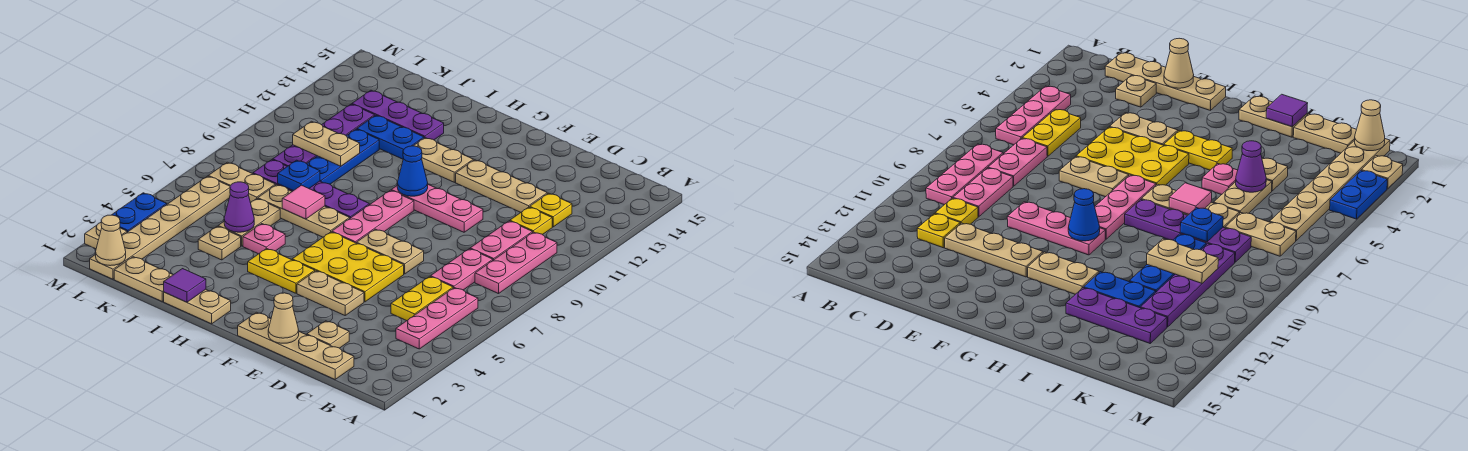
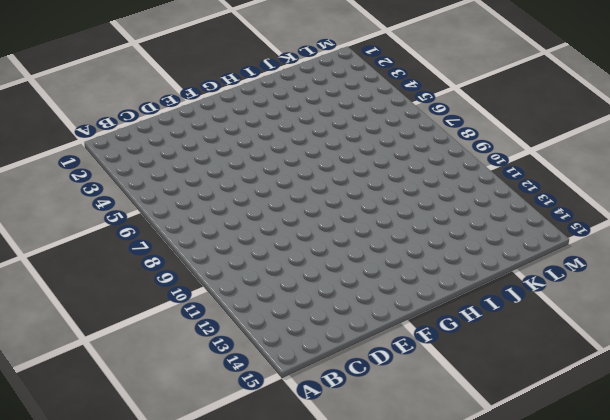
none -> pink plate B4:B6 level 1
none -> pink plate B8:B10 level 1
none -> tan plate C1:F1 level 1
none -> yellow plate C5:C6 level 1

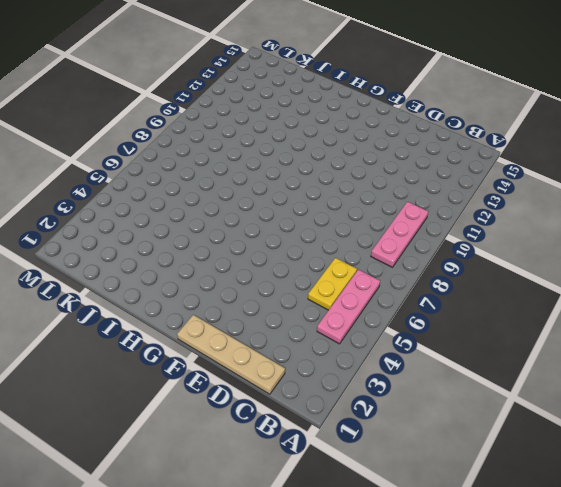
none -> pink plate C7:C8 level 1
none -> pink plate C9:C10 level 1
none -> yellow plate C11 level 1
none -> yellow plate C12 level 1

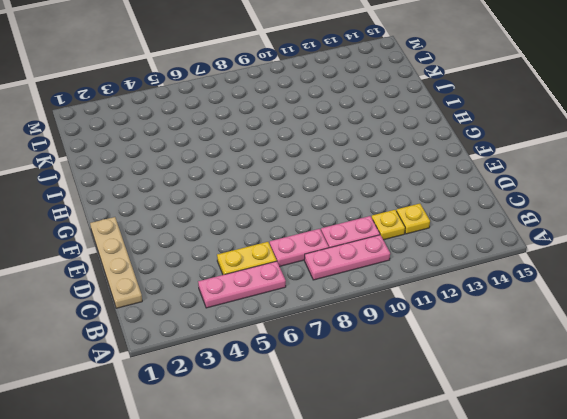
none -> tan plate D2 level 1
none -> tan plate D12:F12 level 1
none -> tan plate E4:F4 level 1
none -> yellow plate E5:G6 level 1

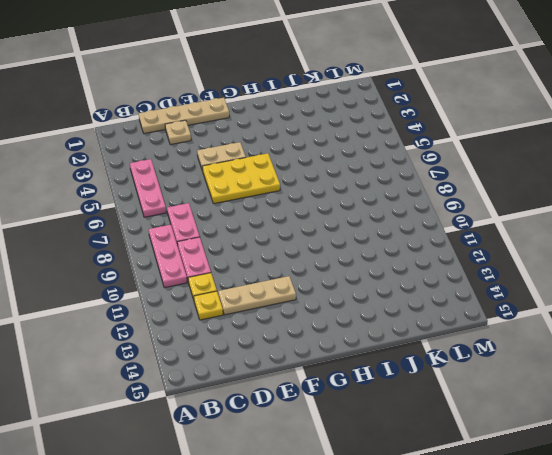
none -> yellow plate C5:C6 level 1
none -> tan plate E7:F7 level 1
none -> pink plate E10:G10 level 1
none -> yellow plate G4:H4 level 1

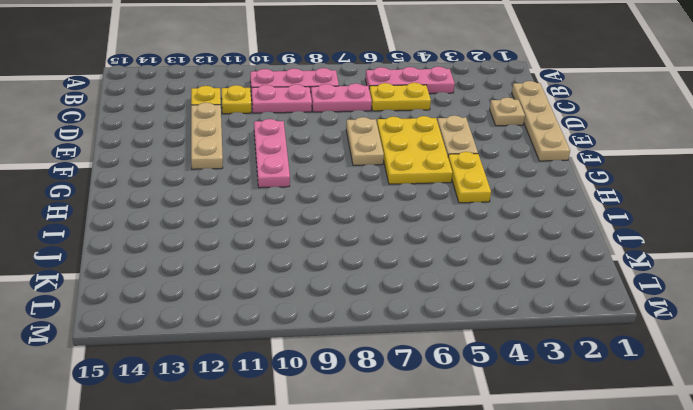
none -> pink plate G7:G9 level 1
none -> tan plate G12:H12 level 1
none -> tan plate H1:I1 level 1
none -> tan plate H7:J7 level 1

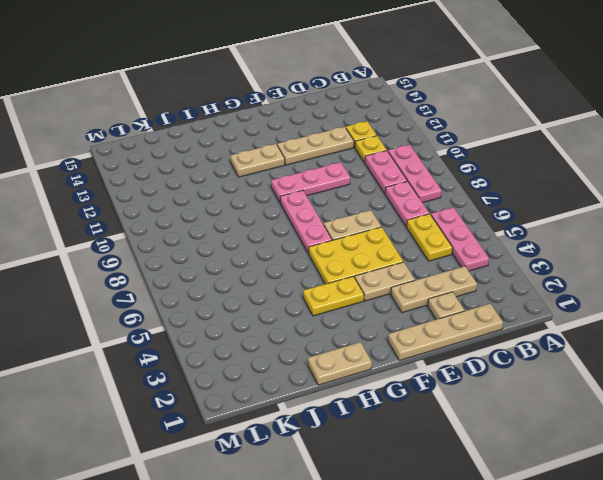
tan plate C3:E3 level 1 -> tan plate H7:J7 level 1
none -> purple plate H8:K8 level 1
none -> pink plate I5 level 1
none -> blue plate I12:J12 level 1
none -> purple plate I13:K13 level 1

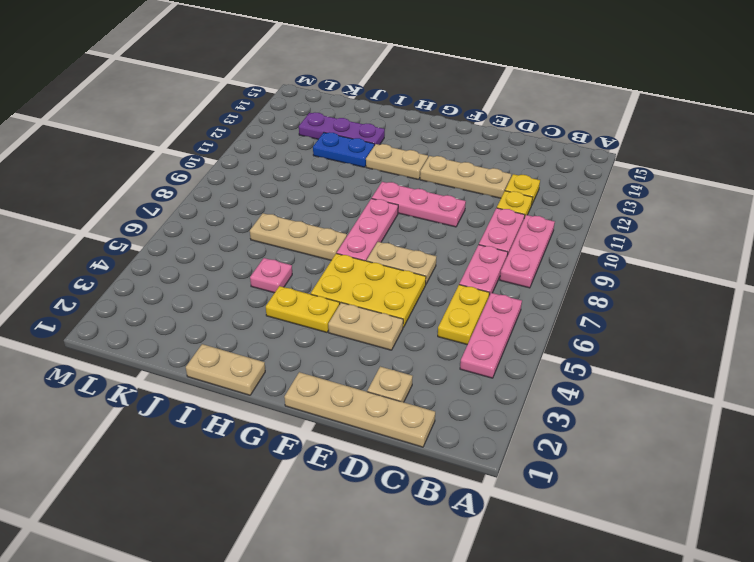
none -> purple plate H8:K8 level 1
none -> tan plate J1:K1 level 1
none -> tan plate J4 level 1
none -> tan plate J5:J6 level 1

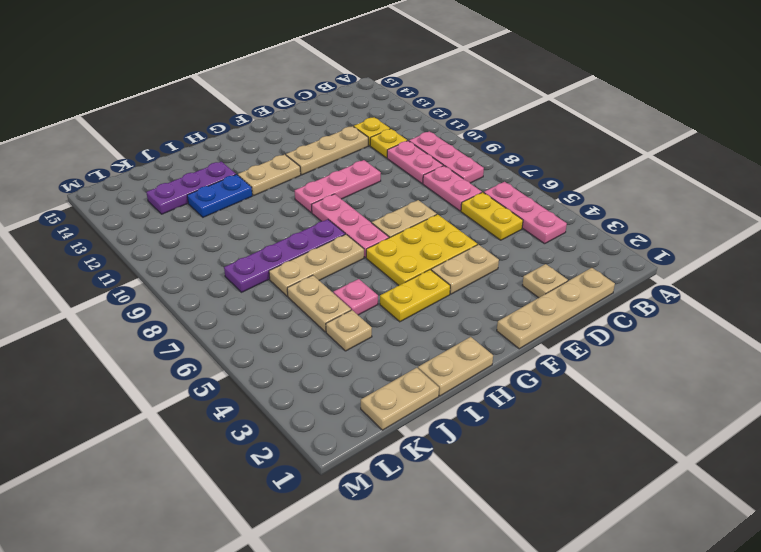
none -> blue plate J9:J11 level 1
none -> tan plate K7:L7 level 1
none -> purple plate K9:K12 level 1
none -> tan plate L1:L6 level 1

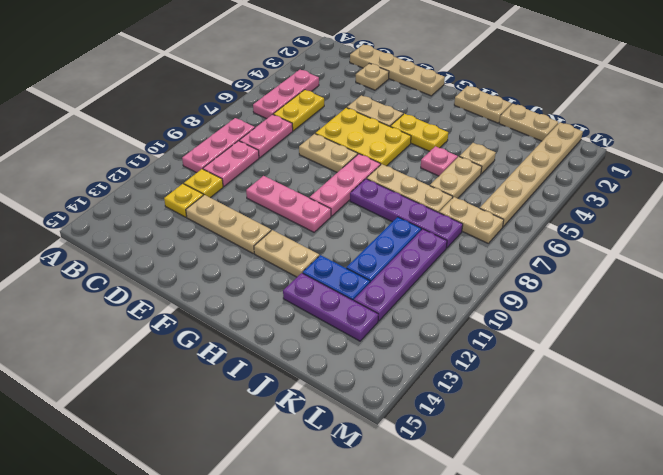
none -> tan plate M2 level 1
none -> blue plate M3:M4 level 1
none -> tan cone E1 level 2
none -> blue cone G10 level 2

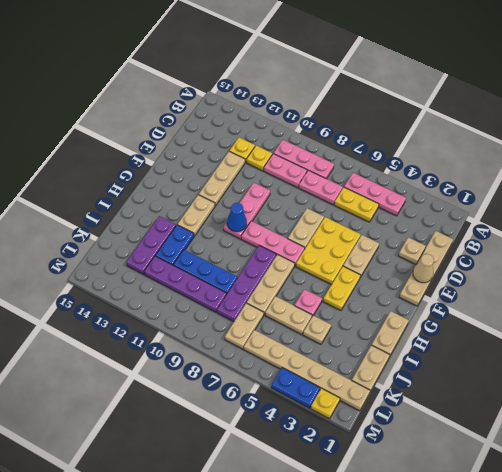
yellow plate M2 level 1 -> tan plate M2 level 1
none -> purple tile I1 level 2
none -> pink tile I7 level 2
none -> purple cone J5 level 2
none -> blue plate J8 level 2

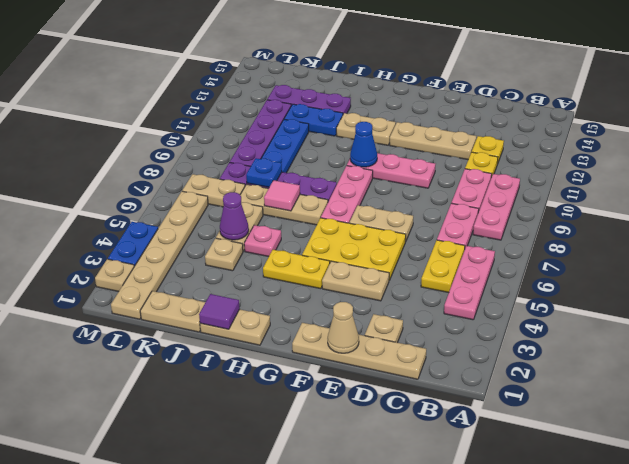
none -> tan plate J10:K10 level 2
none -> tan cone L1 level 2

